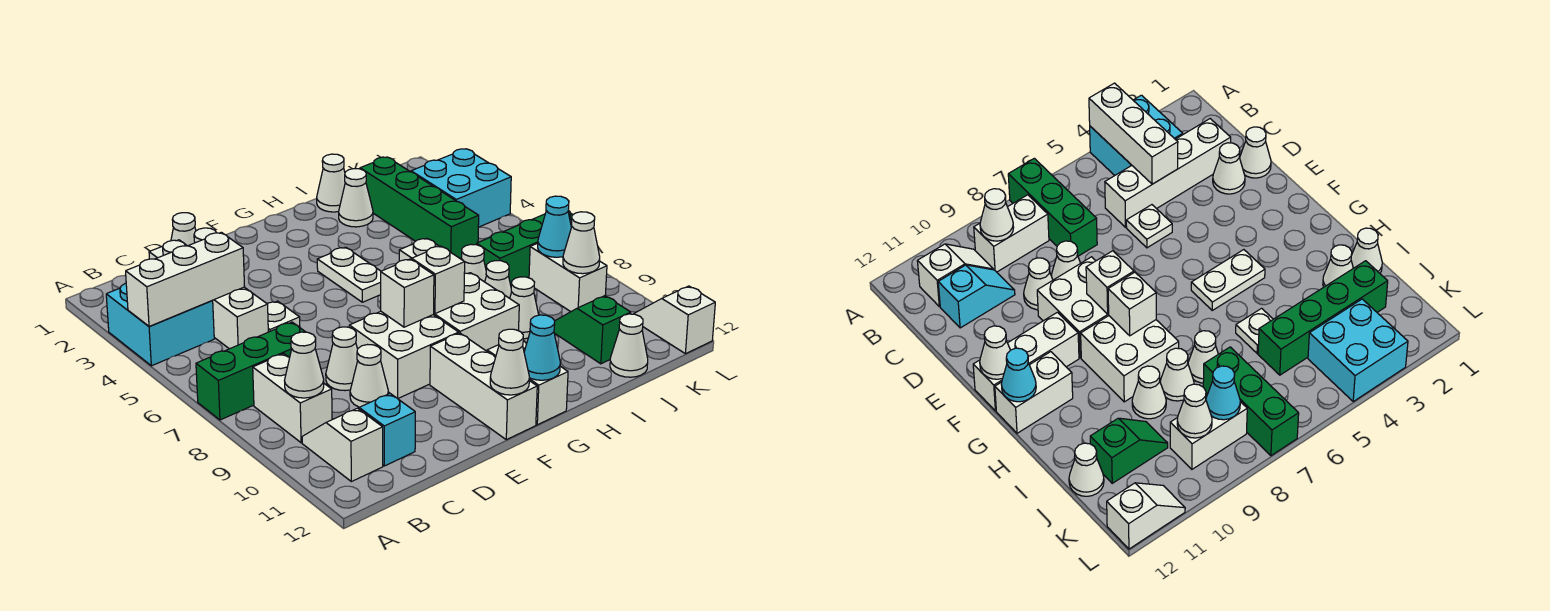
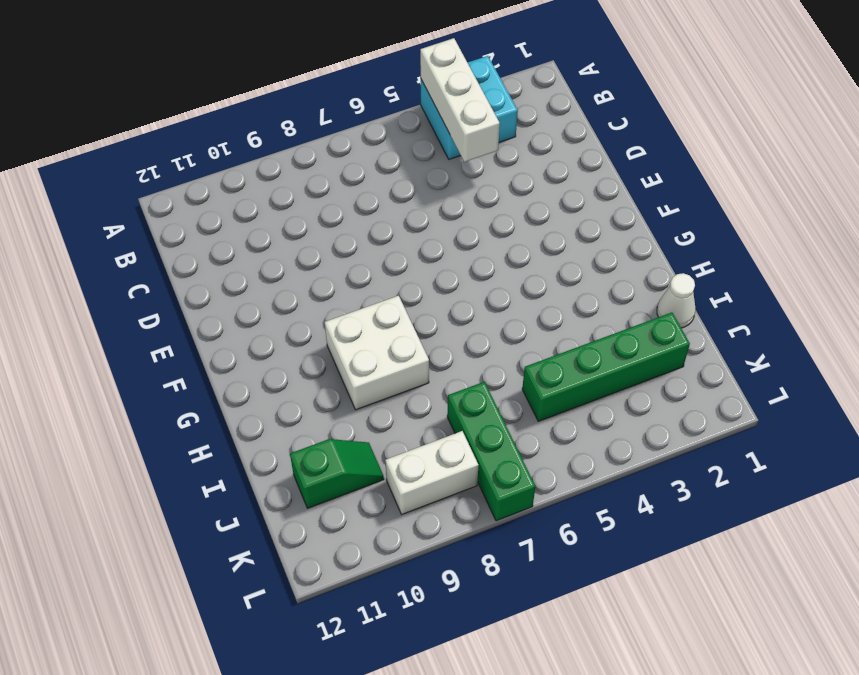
none -> green brick A7:C7 level 1
none -> white brick B8:B9 level 1
none -> white slope B10:B11 level 1 top 11
none -> white brick C2:C5 level 1

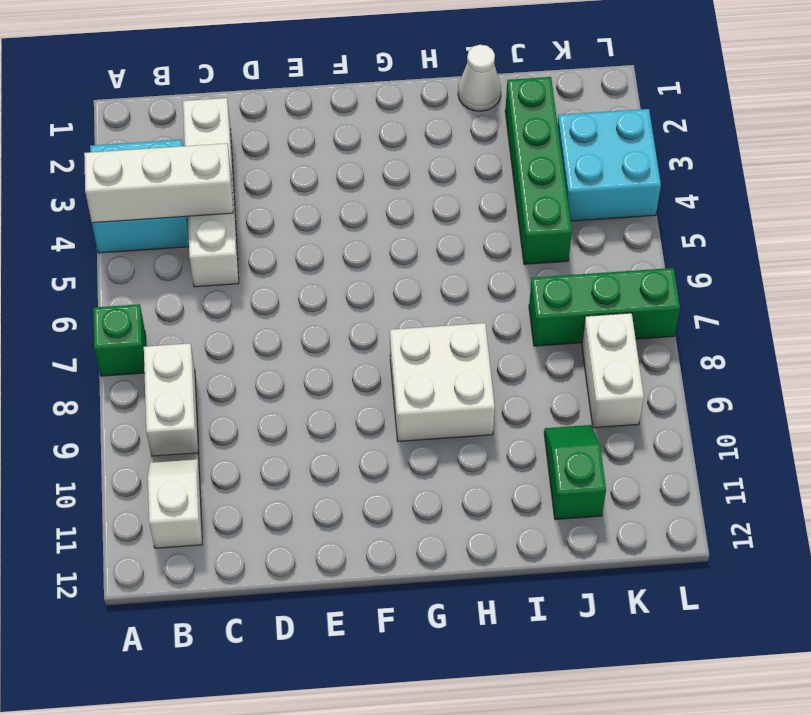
green brick A7 level 1 -> green brick A7:C7 level 1
none -> cyan slope C10:C11 level 1 top 11
none -> white cone D1 level 1
none -> white cone D2 level 1
none -> white plate D5 level 1

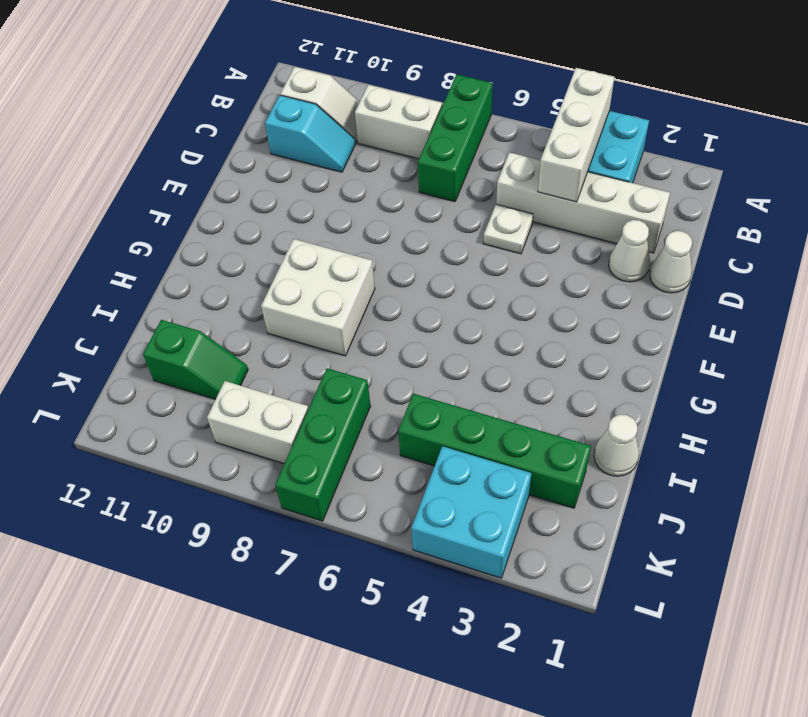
none -> white cone D8 level 1
none -> white cone D9 level 1
none -> white brick E8:F9 level 1
none -> white brick F10:F12 level 1

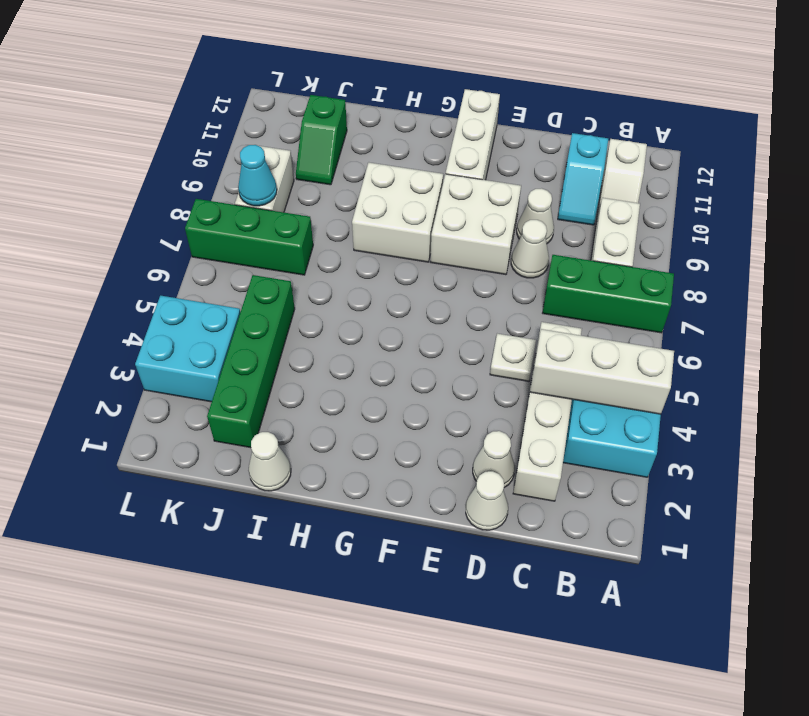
none -> white plate G4:G5 level 1
none -> white brick G11:G12 level 1
none -> white cone I2 level 1
none -> white plate I5 level 1

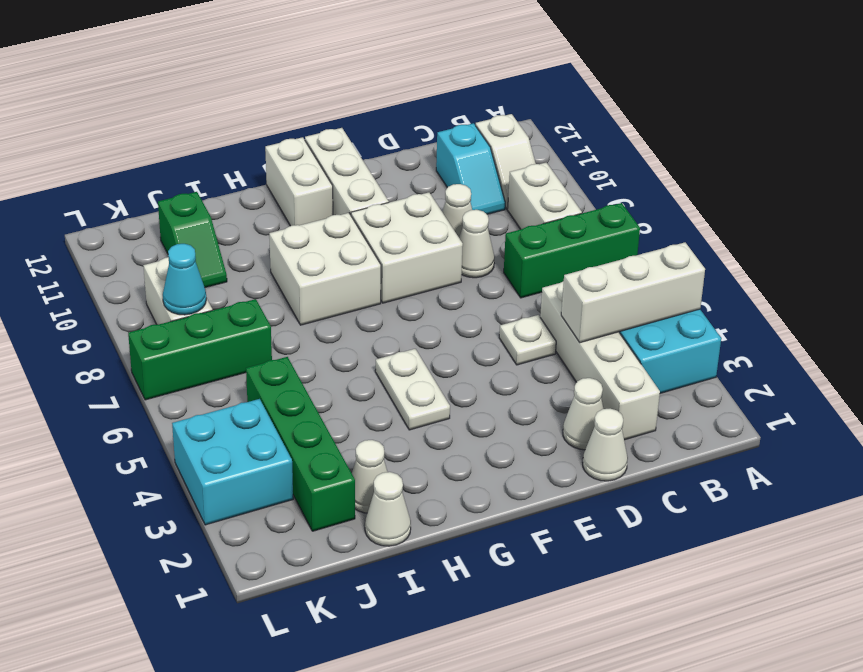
none -> white plate I5 level 1
none -> white cone I7 level 1
none -> white cone I8 level 1
none -> white cone I9 level 1

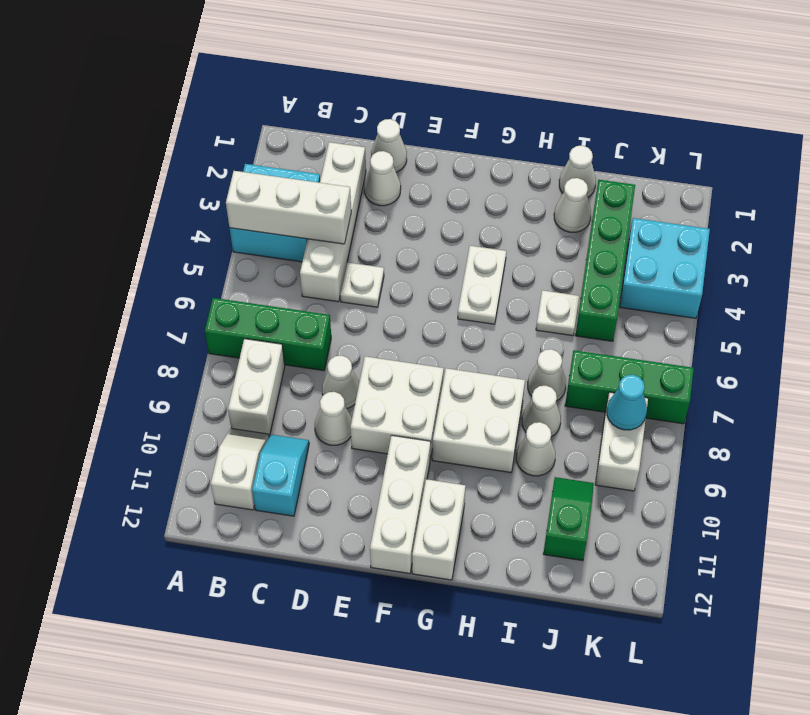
none -> white cone J12 level 1
none -> white slope L11:L12 level 1 top 12
none -> white cone B9 level 2
none -> white brick F8 level 2

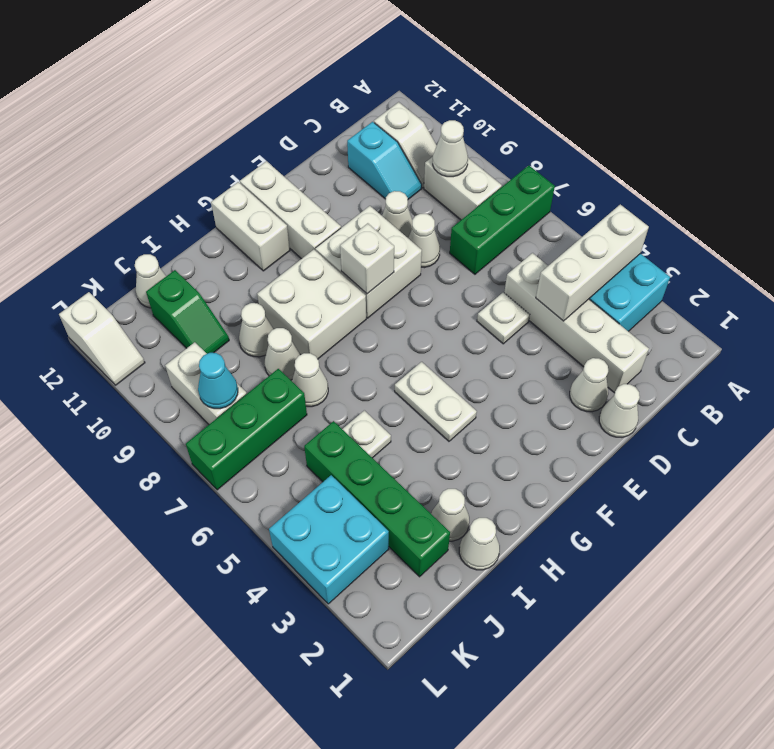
none -> white cone F12 level 2
none -> white brick G8 level 2
none -> cyan cone G12 level 2
none -> white cone K9 level 2

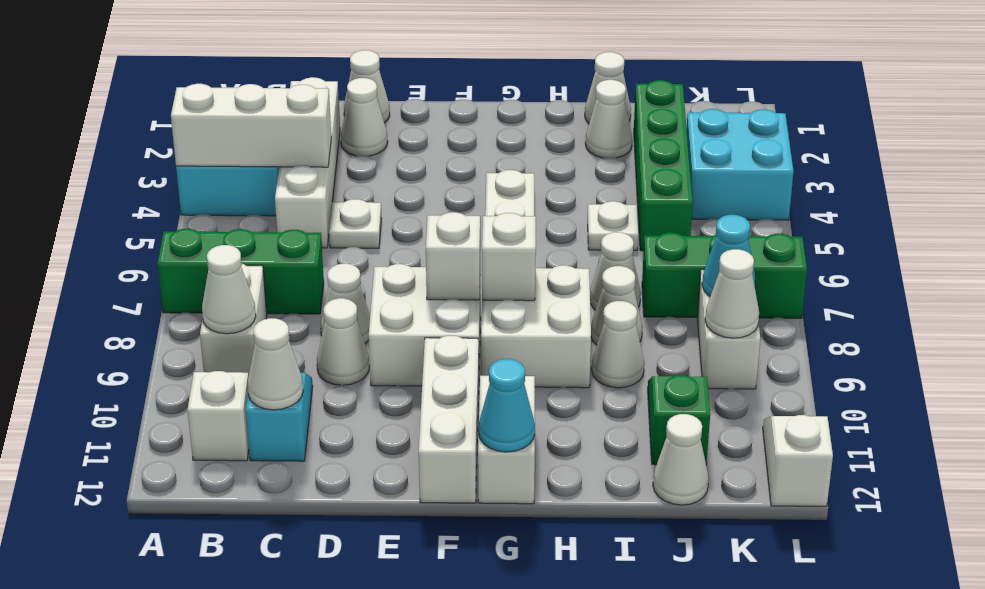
white cone C11 level 2 -> white cone F12 level 2

